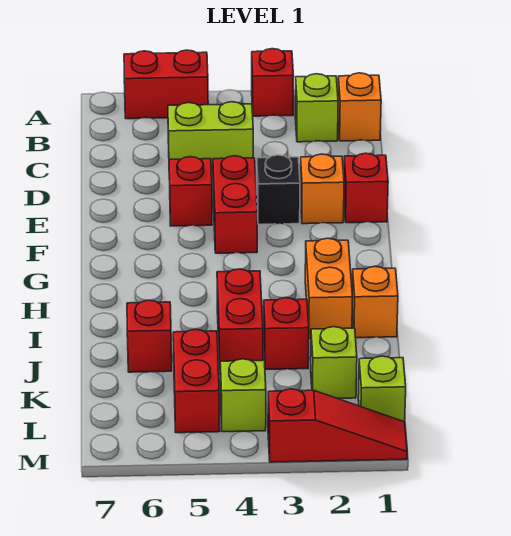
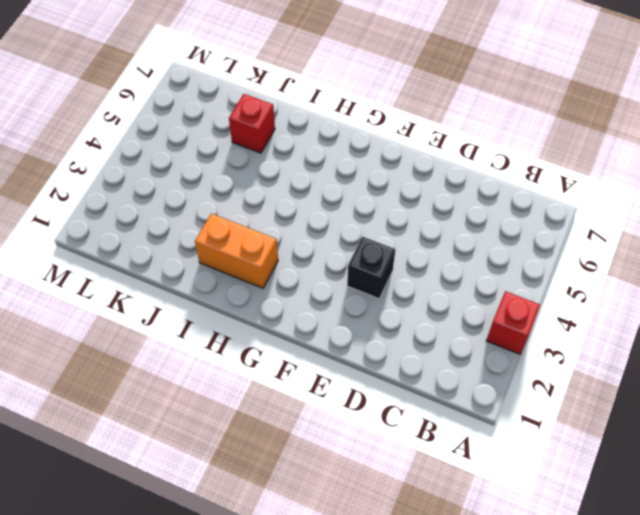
none -> red brick A5:A6 level 1
none -> orange brick B1 level 1
none -> lime brick B2 level 1

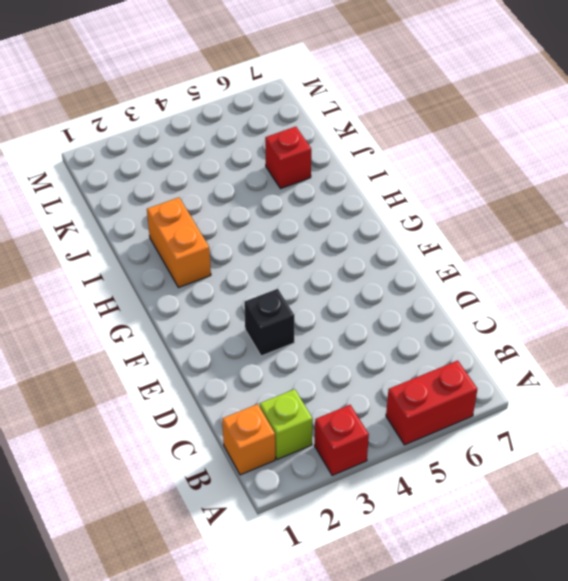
none -> lime brick C4:C5 level 1
none -> red brick E1 level 1
none -> orange brick E2 level 1

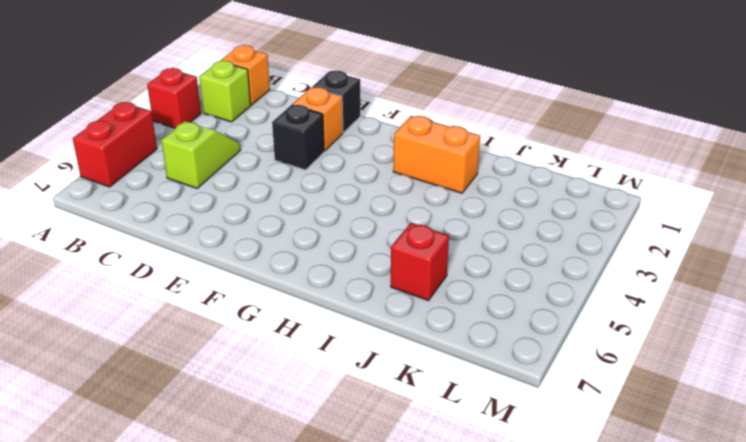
lime slope C4:C5 level 1 top 5 -> lime brick C4:C5 level 1
black brick E1 level 1 -> red brick E1 level 1
none -> red brick E4:F4 level 1
none -> red brick E5 level 1
none -> orange brick I1 level 1

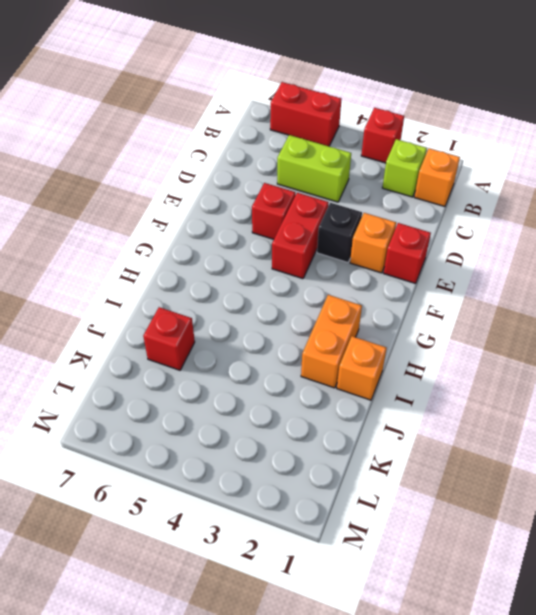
none -> red brick I4:J4 level 1
none -> red brick J3 level 1
none -> lime brick K2 level 1

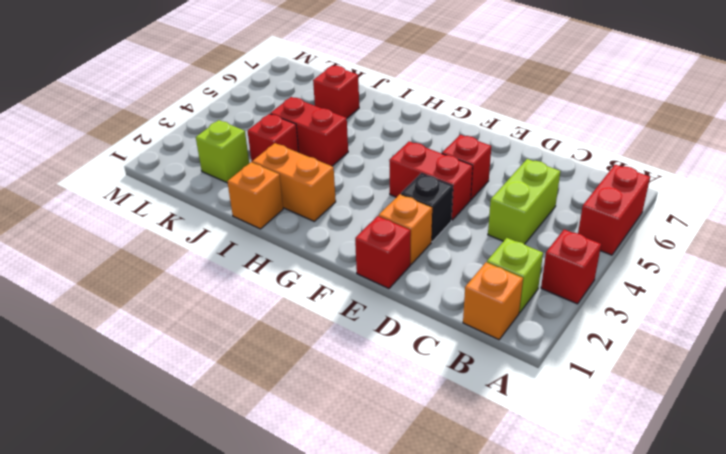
none -> red brick K5:L5 level 1
none -> lime brick L1 level 1
none -> lime brick L4 level 1

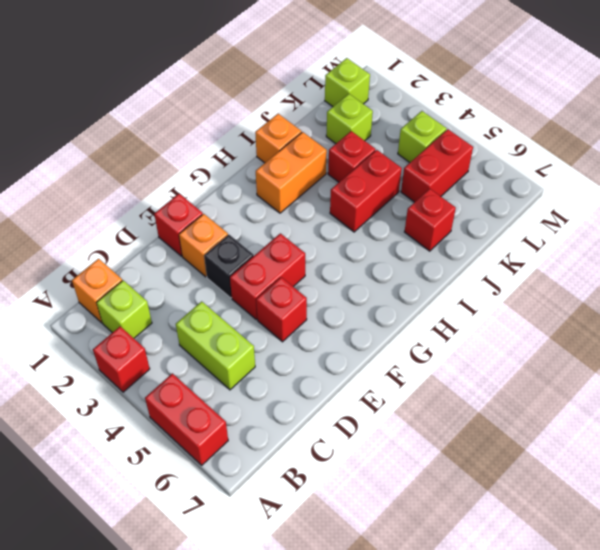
none -> red slope M1:M3 level 1 top 3

